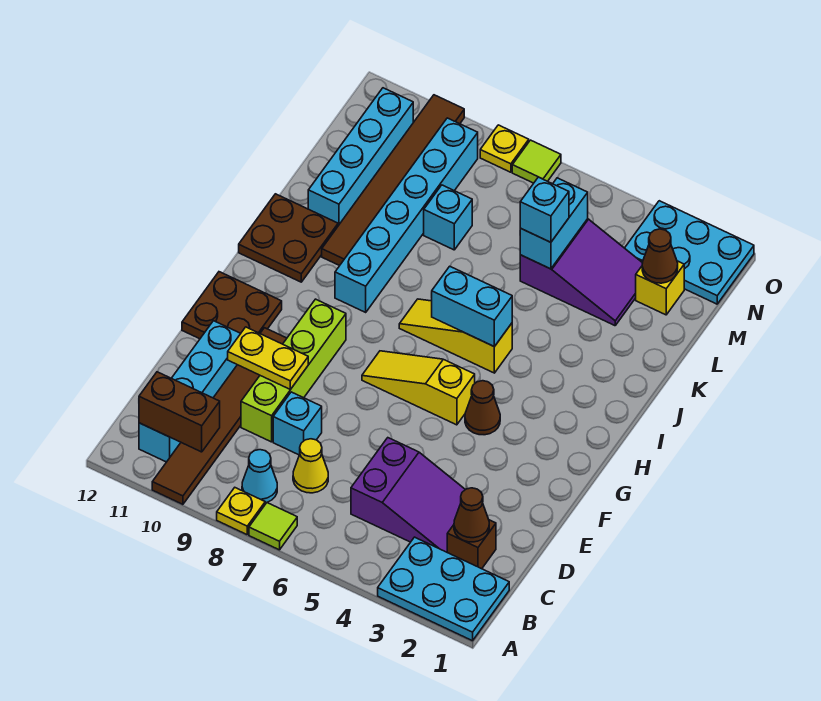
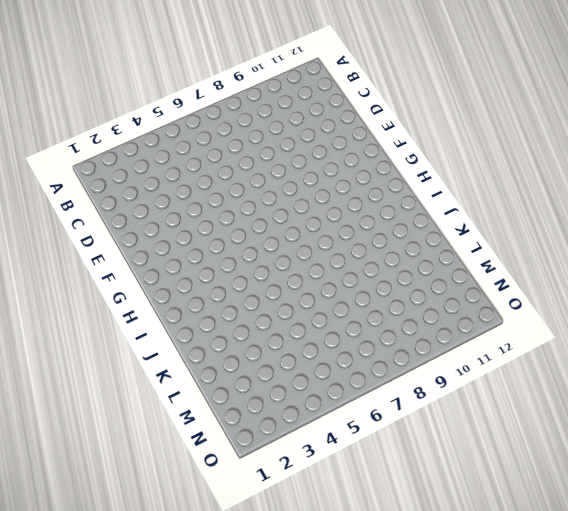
none -> cyan plate A1:B3 level 1
none -> lime tile A7 level 1
none -> yellow plate A8 level 1
none -> brown tile A10:F10 level 1

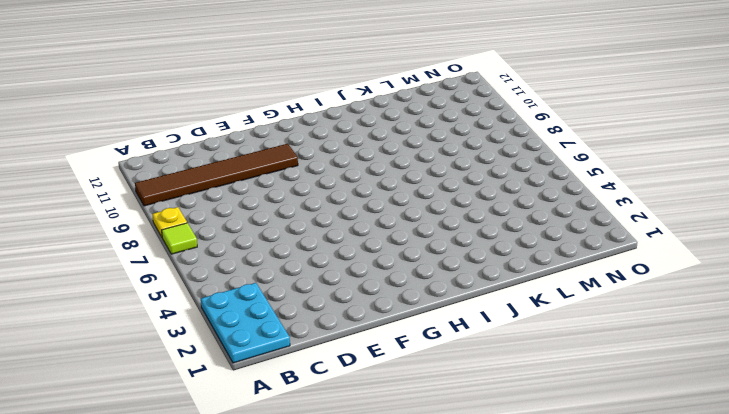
none -> cyan cone B8 level 1
none -> cyan brick B11:E11 level 1
none -> brown brick C2 level 1
none -> purple slope C3:D5 level 1 top 5

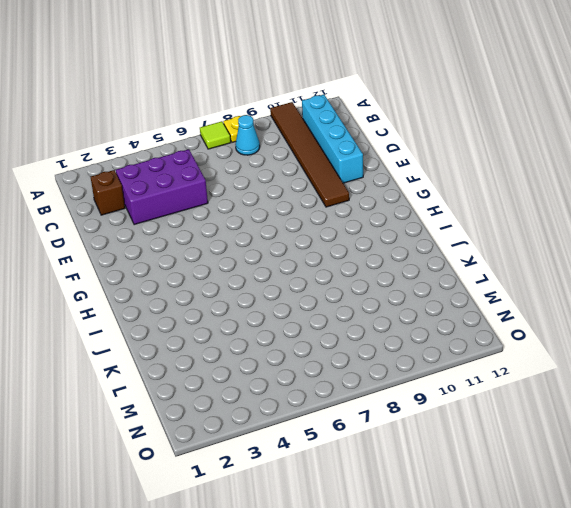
purple brick C3:D5 level 1 -> purple slope C3:D5 level 1 top 5
none -> cyan plate A1:B3 level 1
none -> yellow cone C7 level 1
none -> cyan brick D8 level 1
none -> lime brick D9:G9 level 1

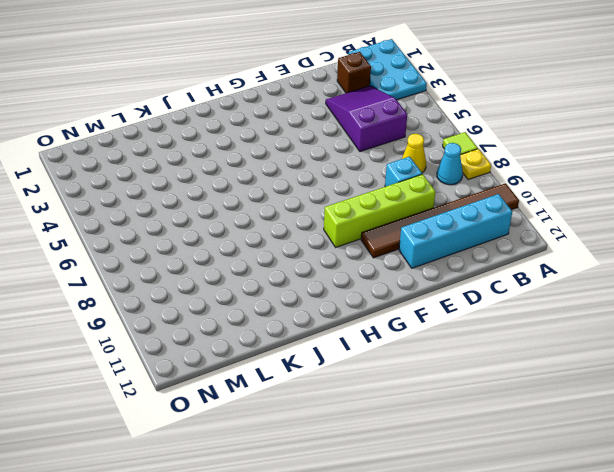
none -> brown plate F11:G12 level 1
none -> brown cone G4 level 1
none -> yellow slope G5:G7 level 1 top 5
none -> yellow slope I5:I7 level 1 top 5

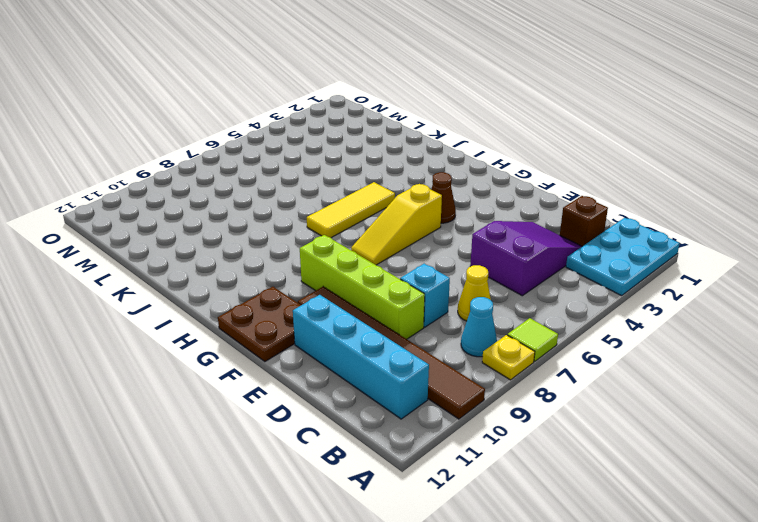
yellow tile I5:I7 level 1 -> yellow slope I5:I7 level 1 top 5
none -> cyan brick I9:N9 level 1
none -> brown plate I11:J12 level 1
none -> brown tile J10:O10 level 1
none -> cyan brick K11:N11 level 1

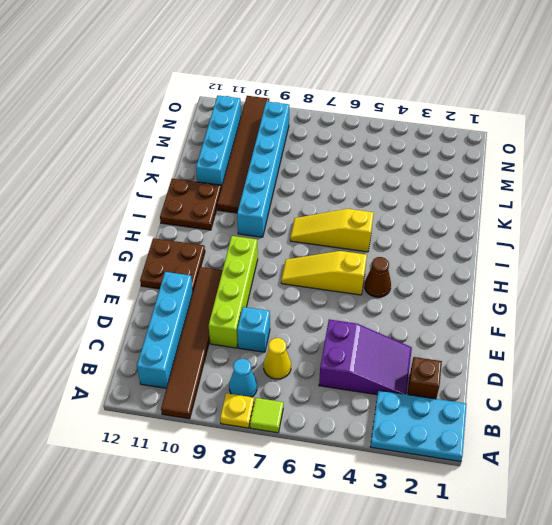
none -> purple slope L3:M5 level 1 top 5
none -> cyan brick L8 level 1
none -> yellow brick M2 level 1
none -> cyan plate N1:O3 level 1

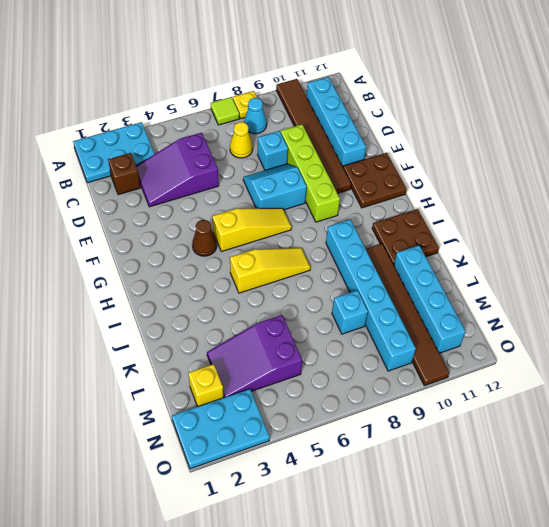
cyan slope E7:F8 level 1 top F -> none
none -> lime tile O7 level 1
none -> yellow plate O8 level 1
none -> brown brick B10:B11 level 2
none -> brown cone C2 level 2

